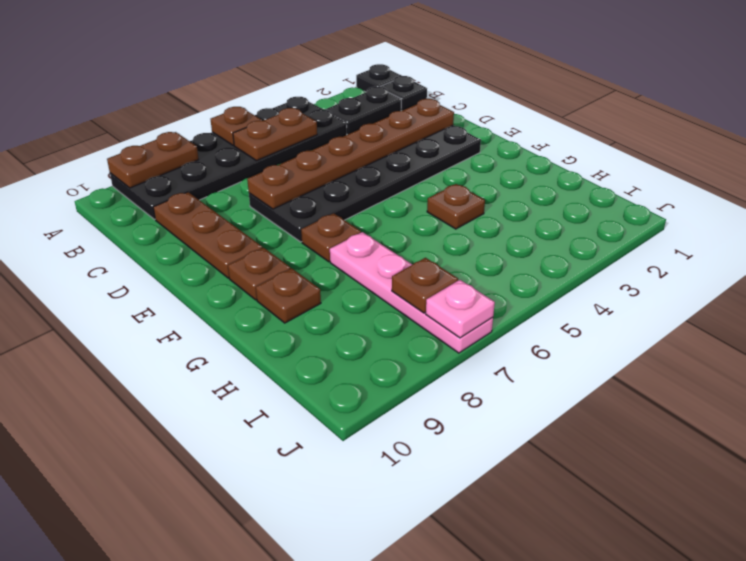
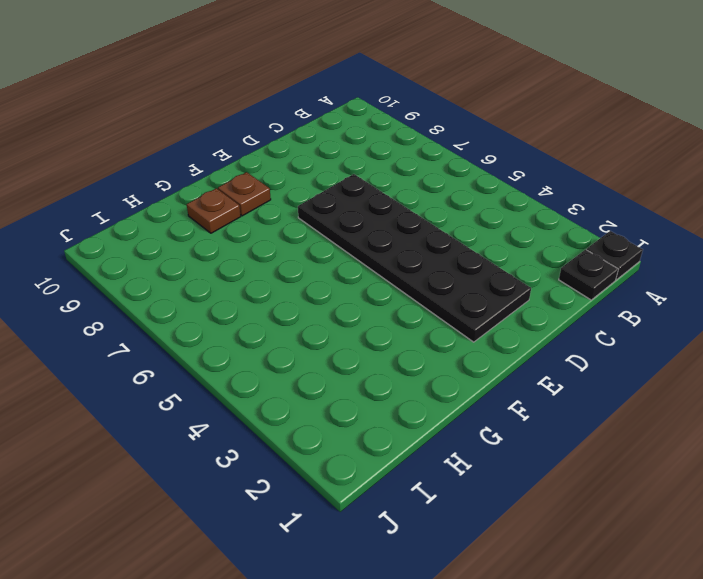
none -> black plate A4:B9 level 1
none -> black plate B2:B3 level 1
none -> brown plate C9:E9 level 1

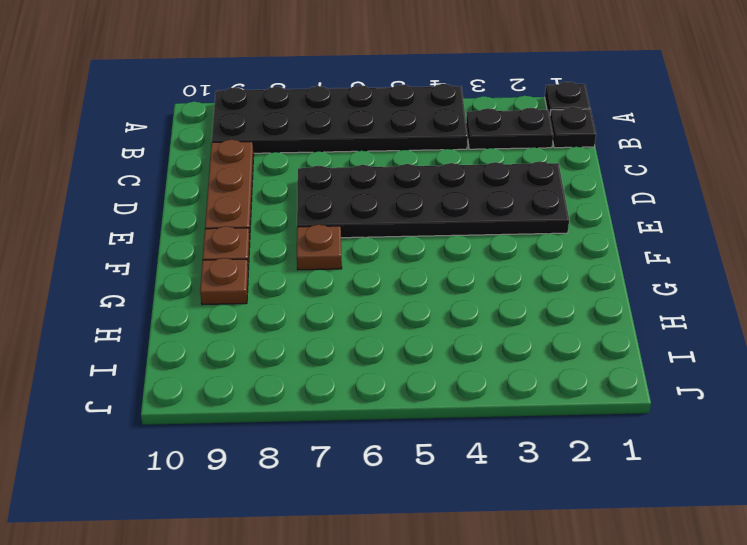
none -> brown plate G4 level 1
none -> pink plate G7:J7 level 1
none -> brown plate A6 level 2

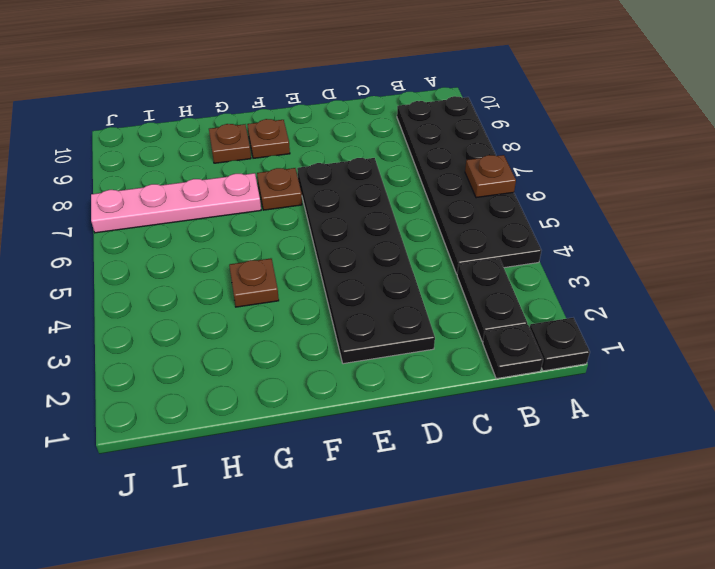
none -> brown plate C9:E9 level 1
none -> brown plate A8:A9 level 2
none -> brown plate B5:B6 level 2

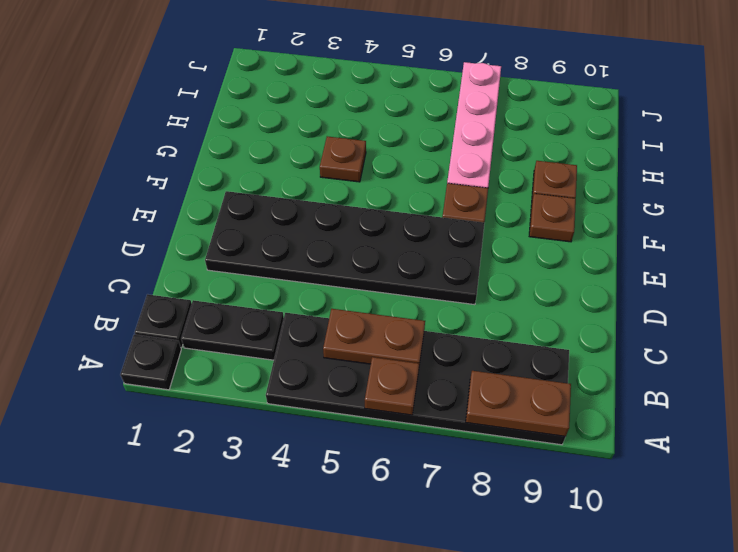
none -> brown plate C9:E9 level 1
none -> brown plate D2:D7 level 2
none -> brown plate I7 level 2

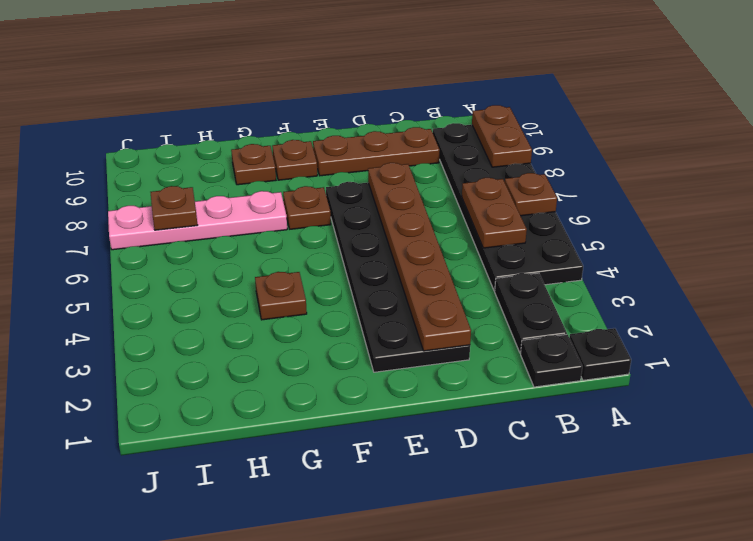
none -> pink plate J7 level 2

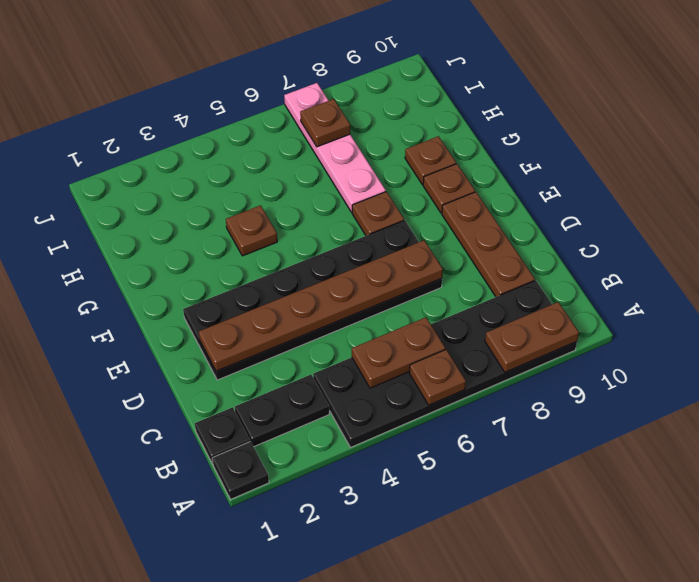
none -> pink plate J7 level 2

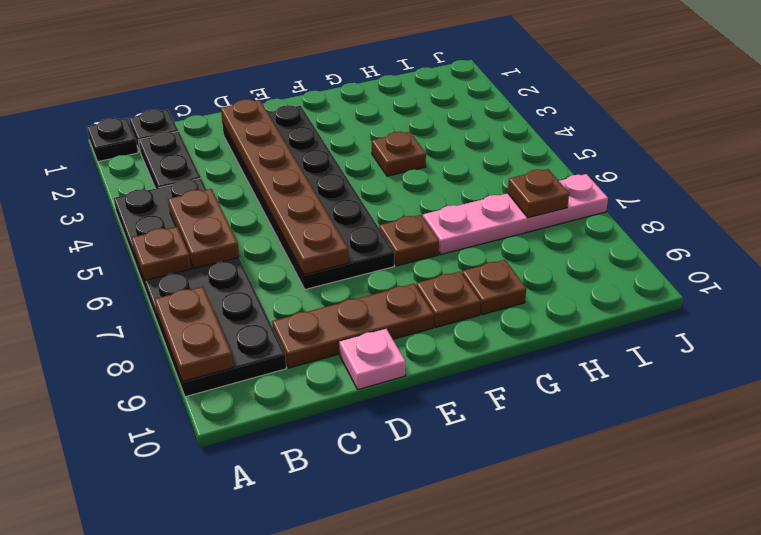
pink plate D10 level 1 -> pink plate J7 level 2

